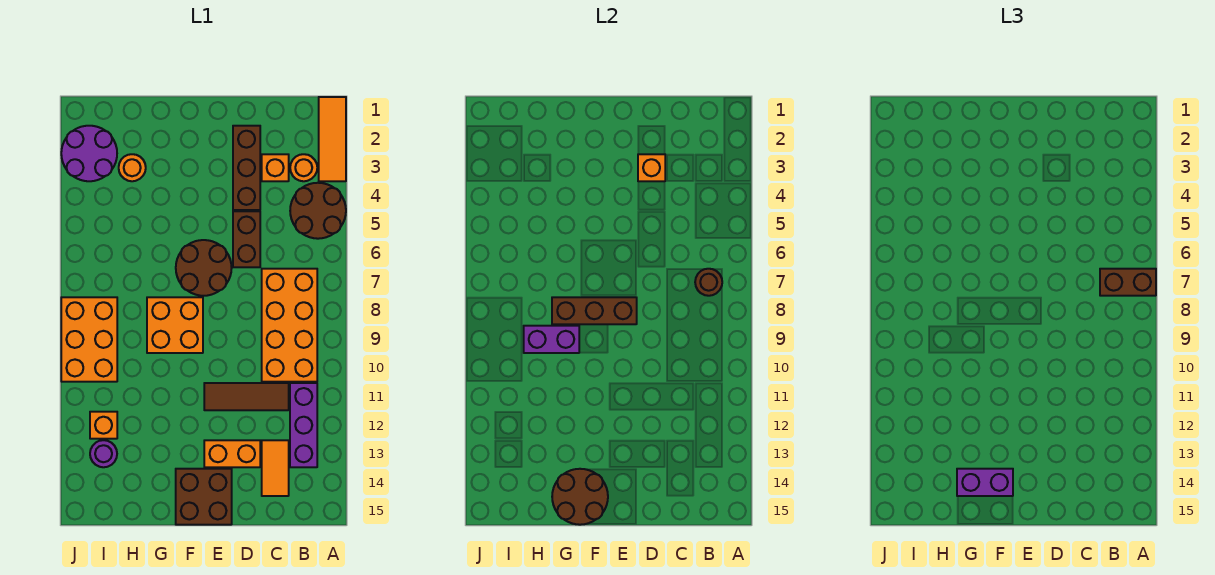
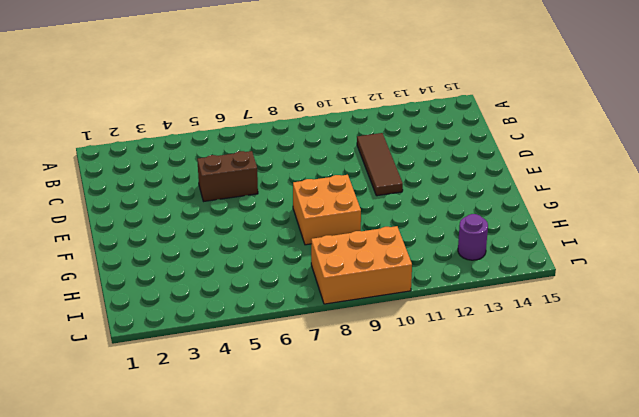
none -> orange tile A1:A3 level 1
none -> brown round brick A4:B5 level 1
none -> orange round brick B3 level 1

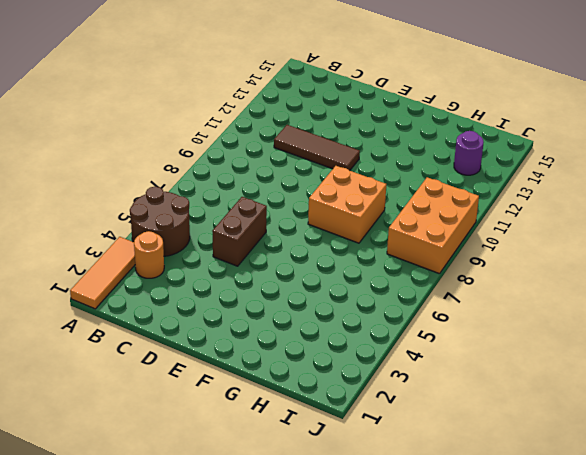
none -> orange brick B7:C10 level 1
none -> purple brick B11:B13 level 1
none -> orange brick C3 level 1

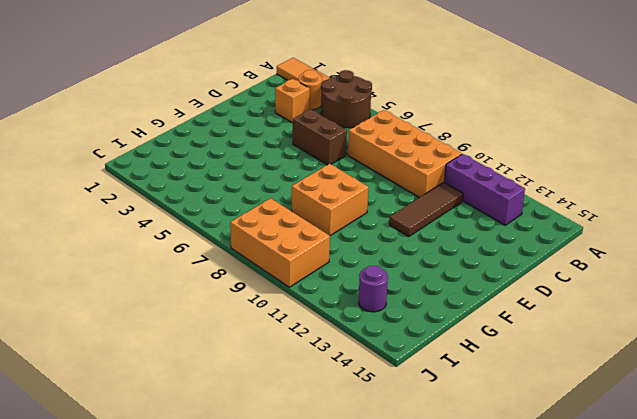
none -> orange tile C13:C14 level 1
none -> brown brick D2:D4 level 1
none -> orange brick D13:E13 level 1

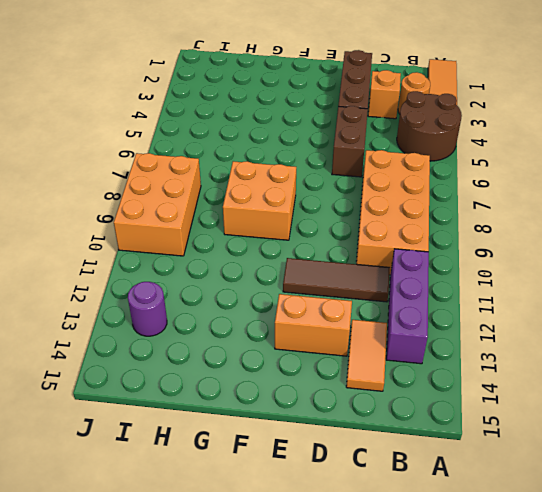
none -> brown round brick E6:F7 level 1
none -> brown brick E14:F15 level 1
none -> orange round brick H3 level 1

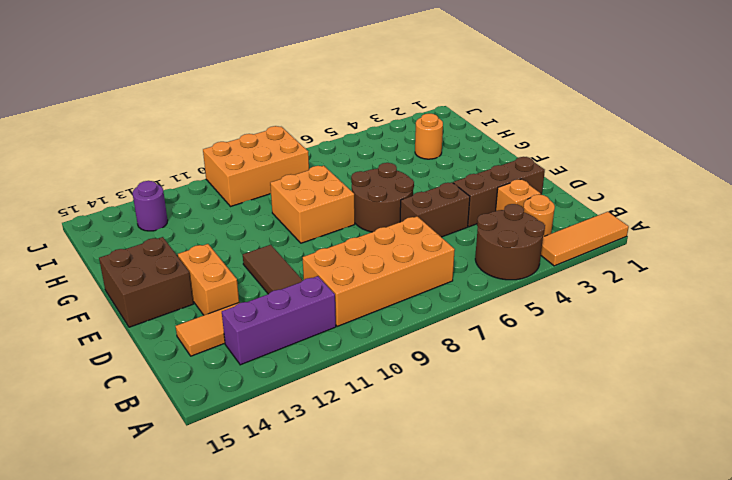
none -> purple round brick I2:J3 level 1
none -> orange brick I12 level 1
none -> brown round brick B7 level 2

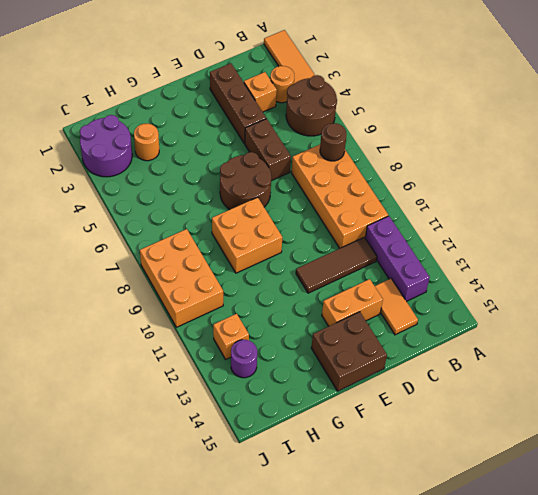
none -> orange brick D3 level 2
none -> brown brick E8:G8 level 2
none -> brown round brick F14:G15 level 2

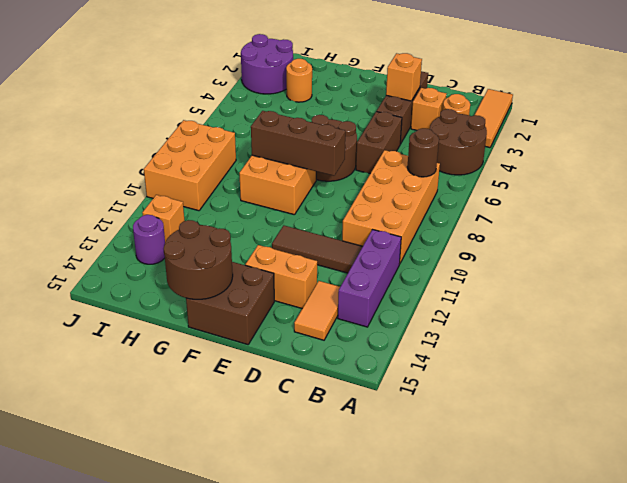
none -> purple brick G9:H9 level 2
none -> brown brick A7:B7 level 3
none -> purple brick F14:G14 level 3

